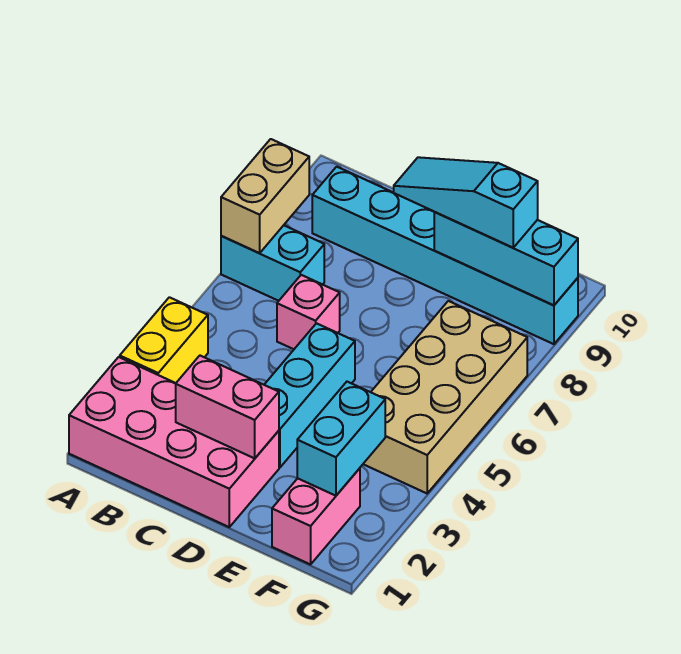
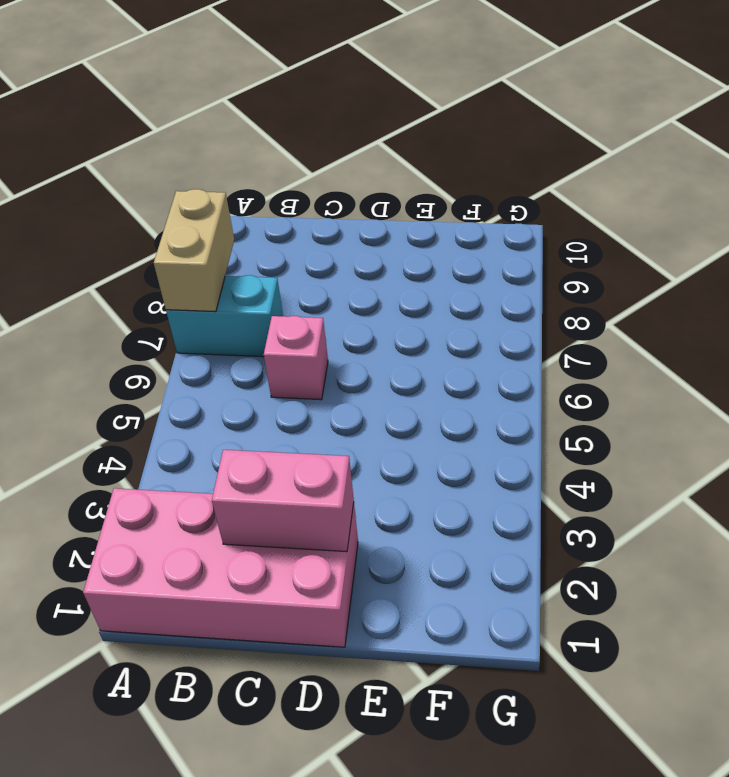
none -> yellow brick A3:A4 level 1
none -> cyan brick B9:G9 level 1
none -> cyan brick D3:D5 level 1

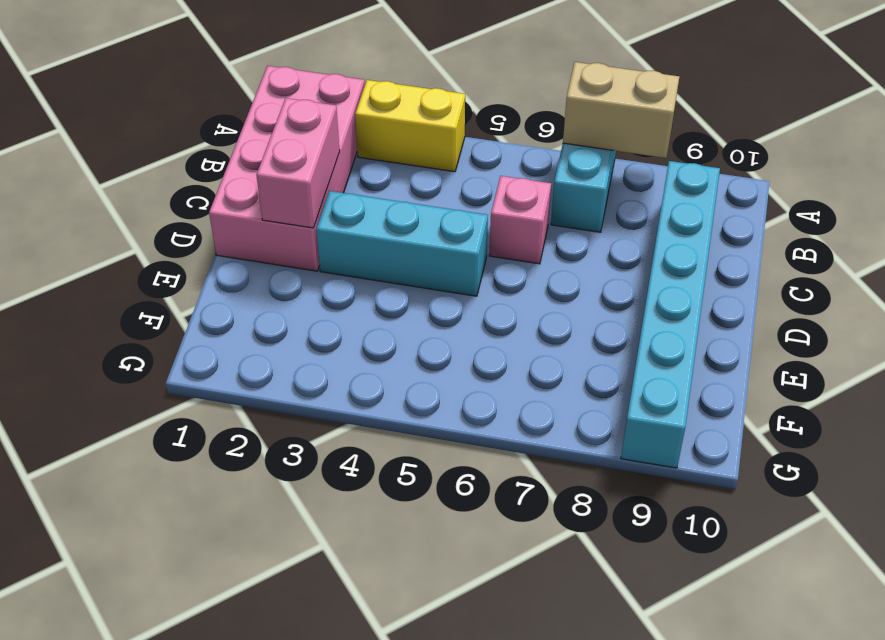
none -> pink brick F1:F2 level 1
none -> tan brick F4:G7 level 1
none -> cyan brick E9:G9 level 2

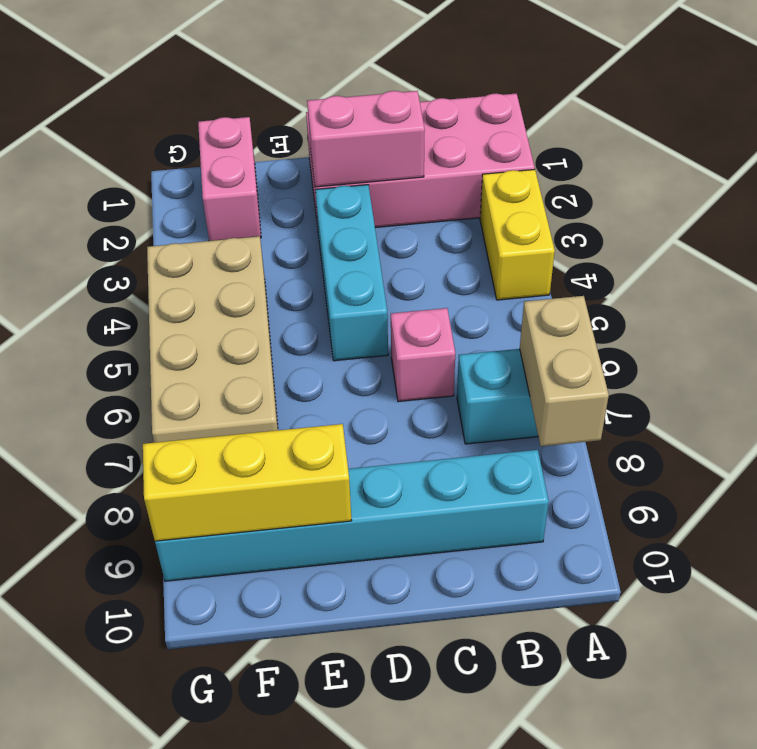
yellow brick E9:G9 level 2 -> cyan brick E9:G9 level 2
none -> cyan brick F2:F3 level 2
none -> cyan slope D9:F9 level 3 top F

